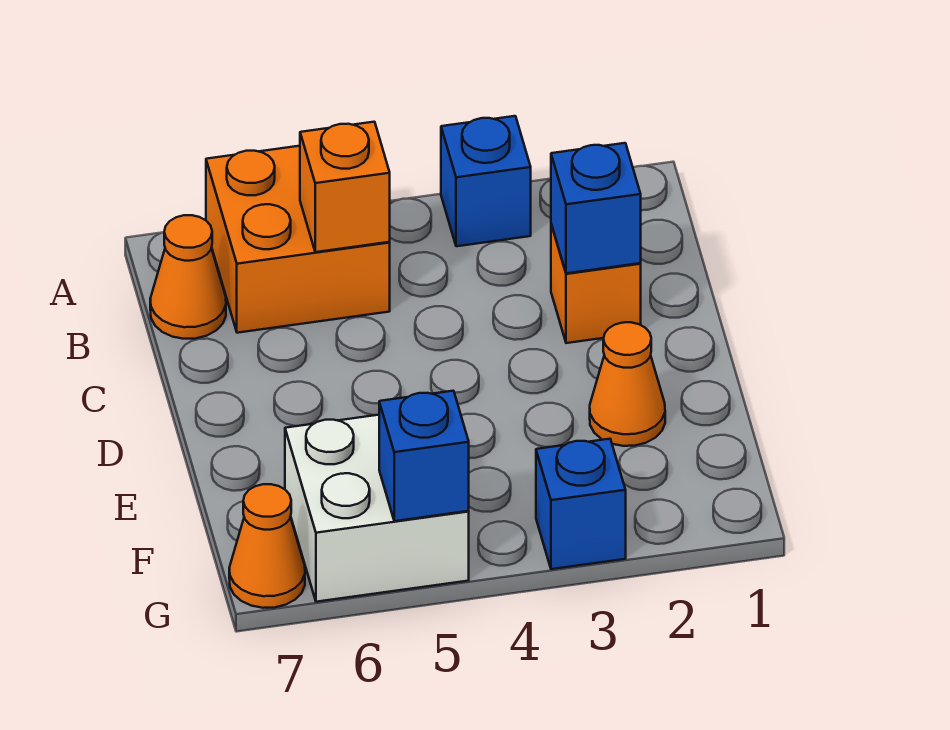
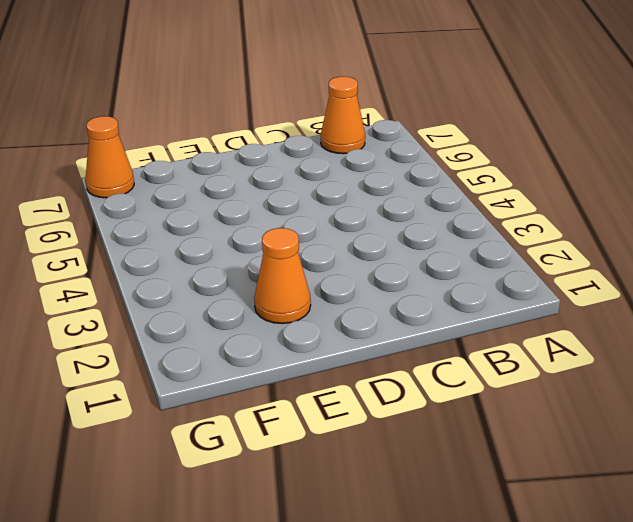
none -> blue brick A3 level 1
none -> orange brick A5:B6 level 1

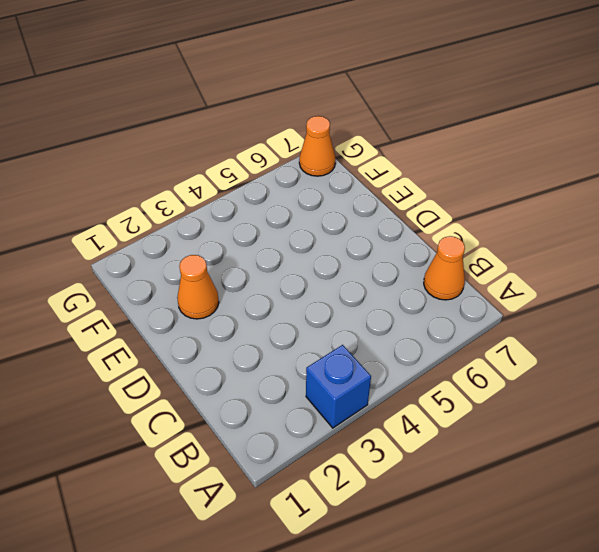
none -> orange brick A5:B6 level 1
none -> orange brick C2 level 1

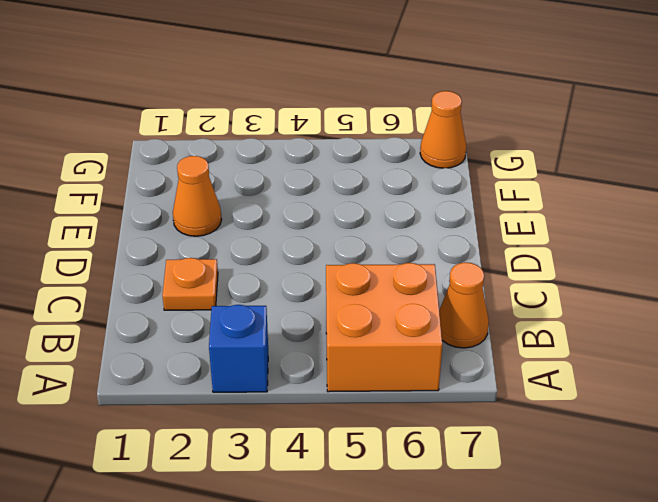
orange plate C2 level 1 -> orange brick C2 level 1
none -> white brick F5:G6 level 1
none -> blue brick G3 level 1

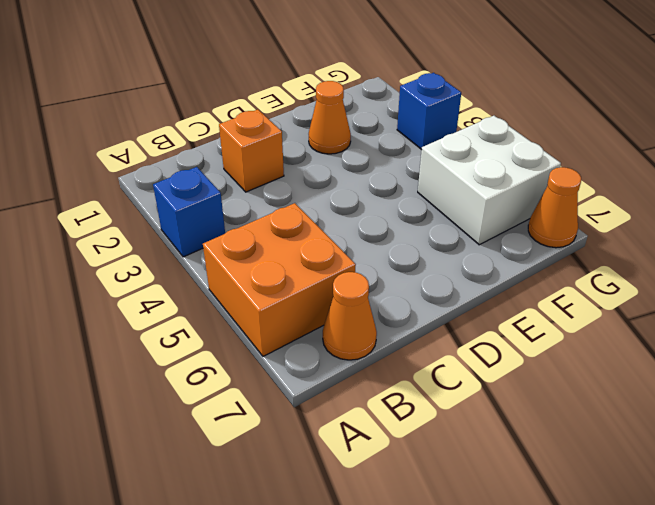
none -> orange brick B5 level 2
none -> blue brick C2 level 2

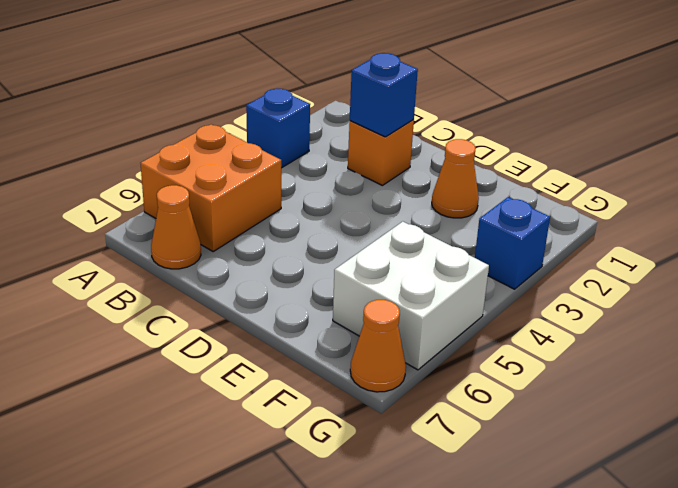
none -> orange brick B5 level 2
none -> blue brick G5 level 2

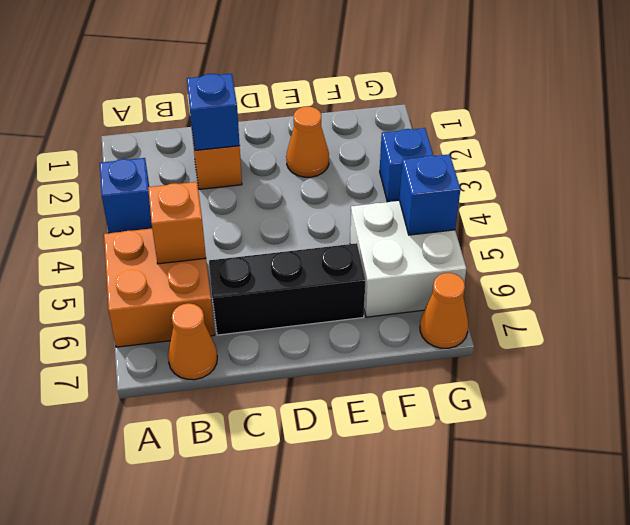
black brick C6:E6 level 1 -> none

